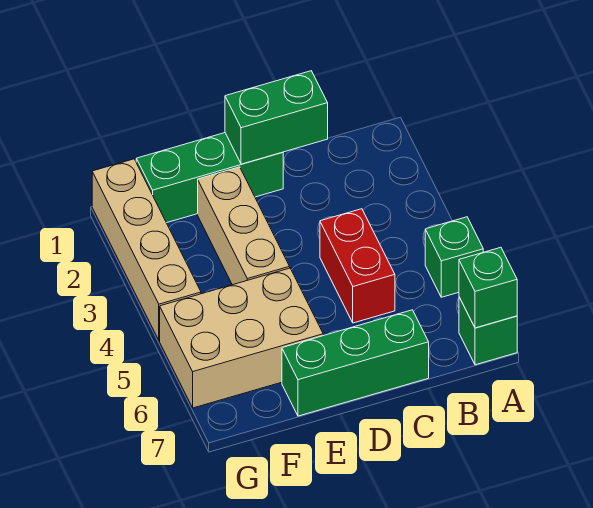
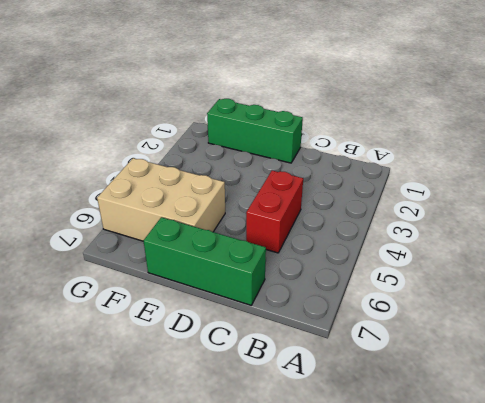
none -> green brick A5 level 1
none -> green brick A7 level 1

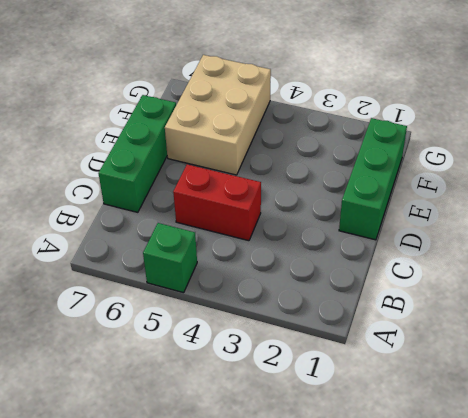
none -> green brick A7 level 1
none -> tan brick E2:E4 level 1

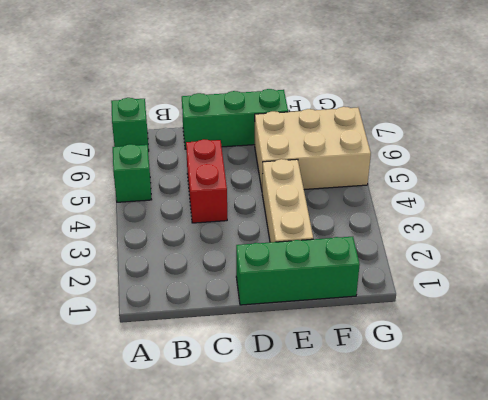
none -> tan brick G1:G4 level 1
none -> green brick A7 level 2

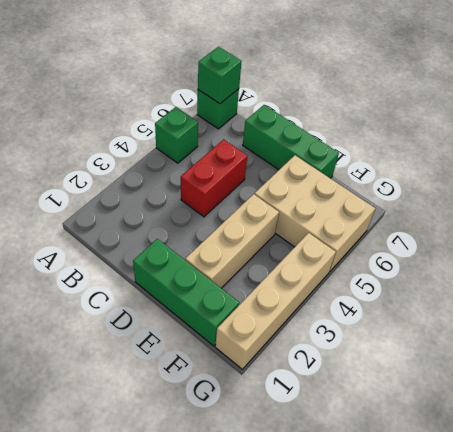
none -> green brick C1:D1 level 2

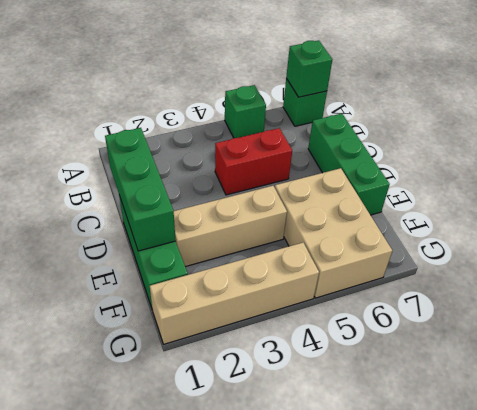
green brick C1:E1 level 2 -> green brick C1:D1 level 2

